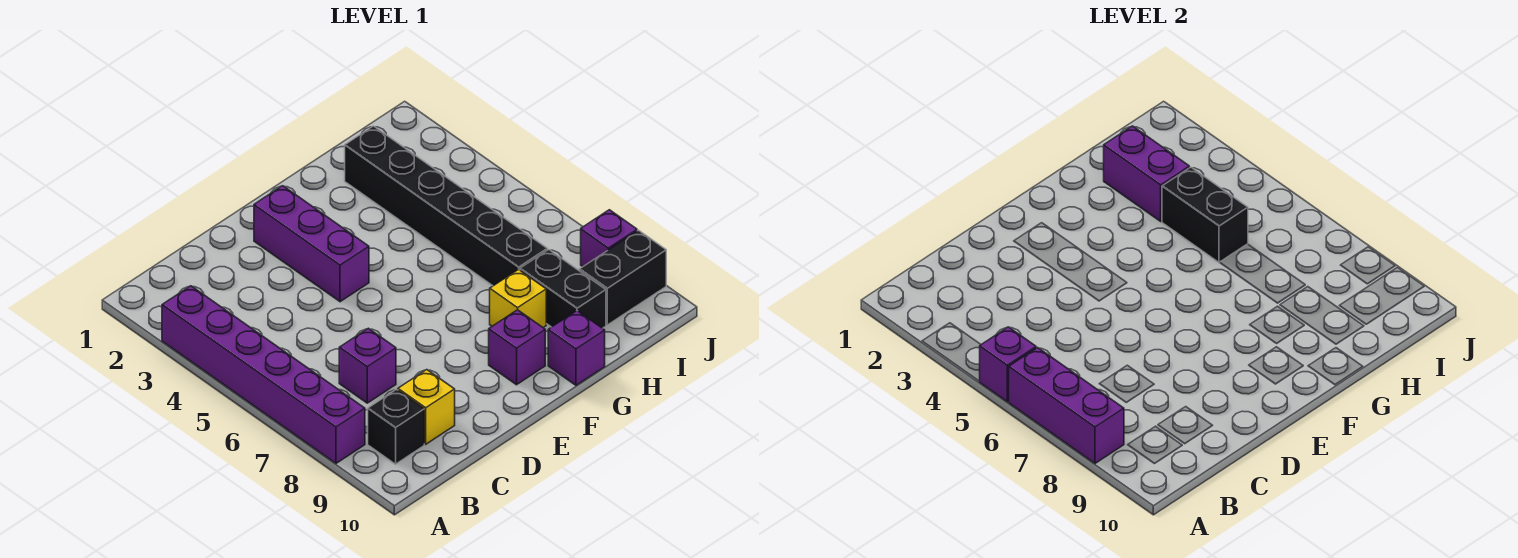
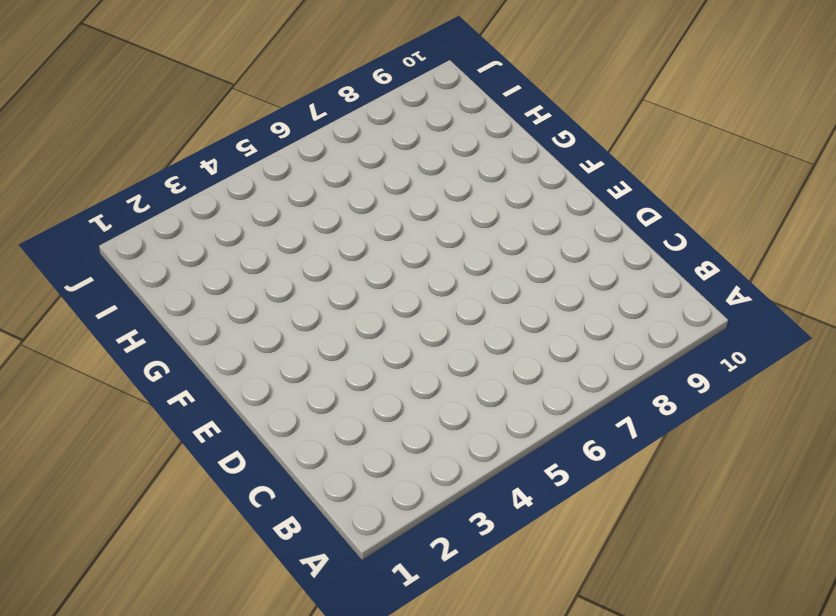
none -> purple brick A3:A8 level 1
none -> black brick B9 level 1
none -> purple brick C7 level 1

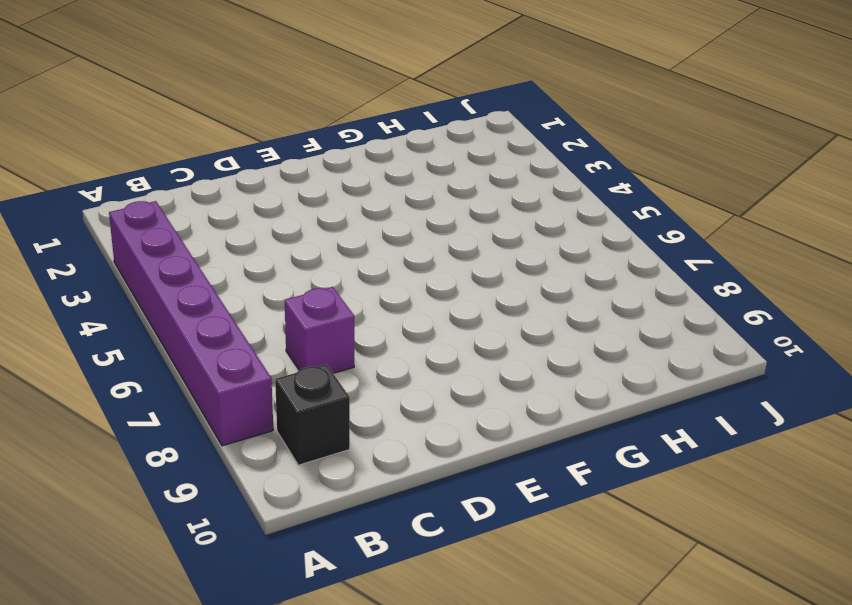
none -> yellow brick C9 level 1
none -> purple brick E2:E4 level 1
none -> purple brick F9 level 1

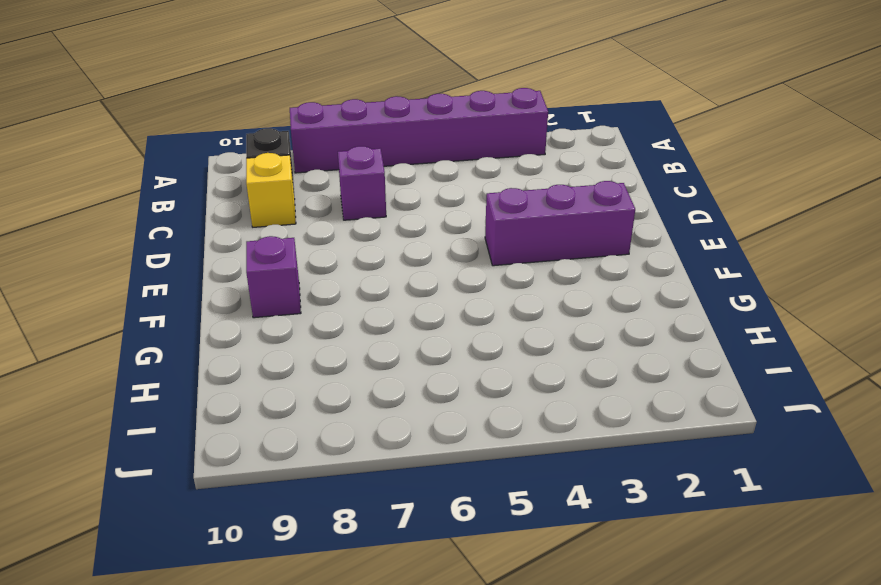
none -> yellow brick G8 level 1
none -> purple brick G10 level 1
none -> black brick H2:H7 level 1

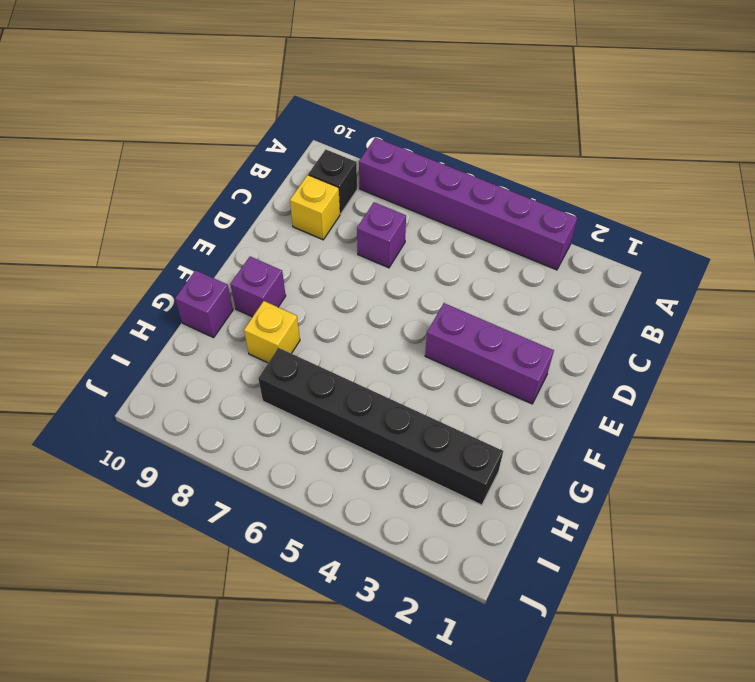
none -> black brick H8:H9 level 1
none -> black brick I9:J9 level 1
none -> purple brick J8 level 1

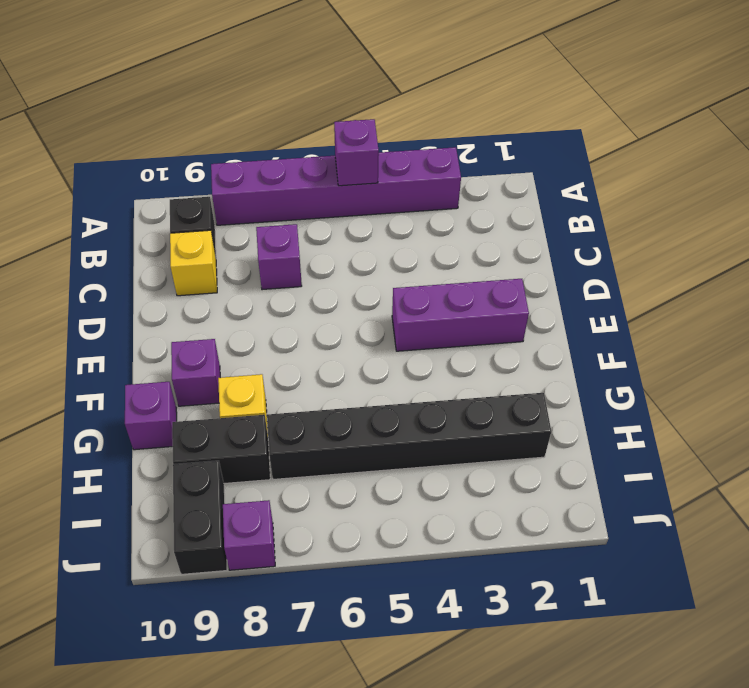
none -> purple brick A6:A8 level 2
none -> purple brick H2:H3 level 2
none -> black brick H4:H5 level 2

